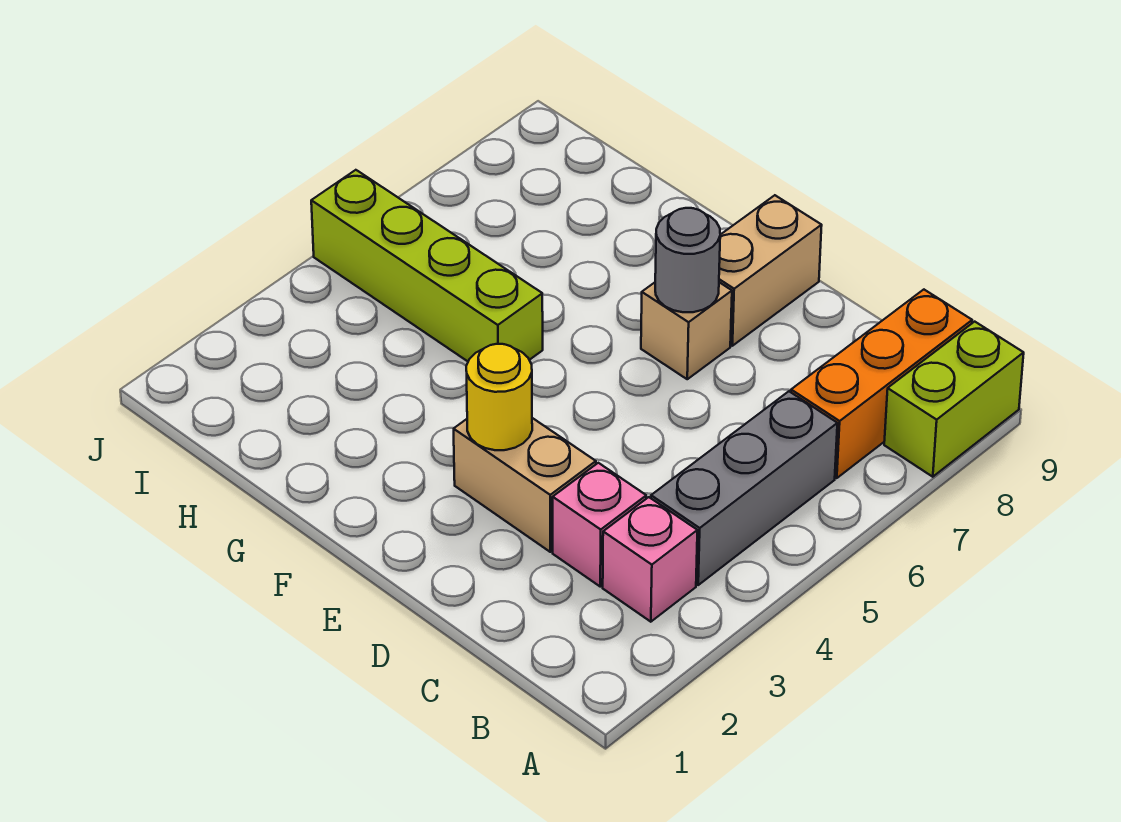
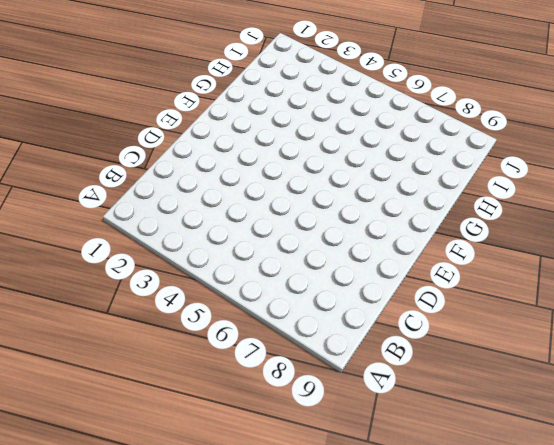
none -> lime brick A8:A9 level 1
none -> pink brick B3 level 1

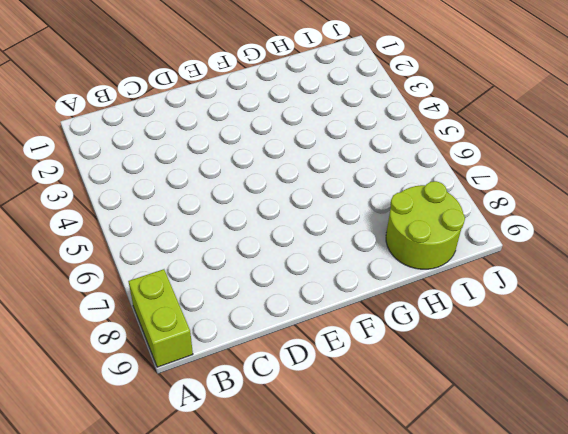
lime round brick H8:I9 level 1 -> none
none -> pink brick B3 level 1
none -> grey brick B4:B6 level 1

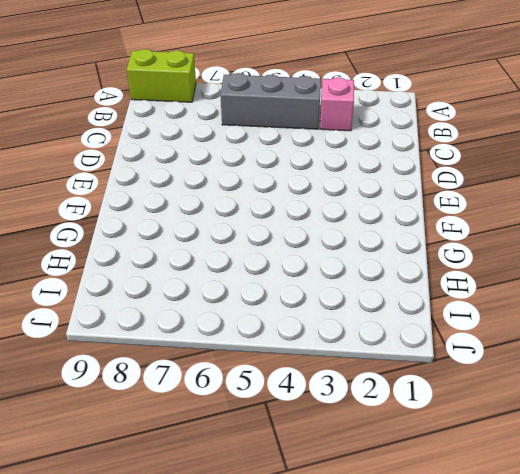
none -> orange brick B7:B9 level 1
none -> pink brick C3 level 1

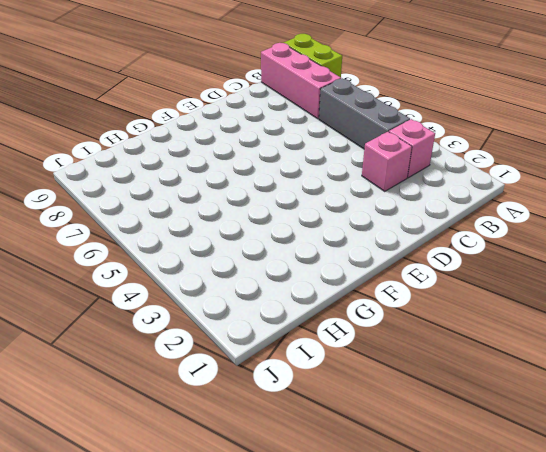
pink brick B7:B9 level 1 -> orange brick B7:B9 level 1
none -> tan brick D3:E3 level 1
none -> tan brick E7 level 1

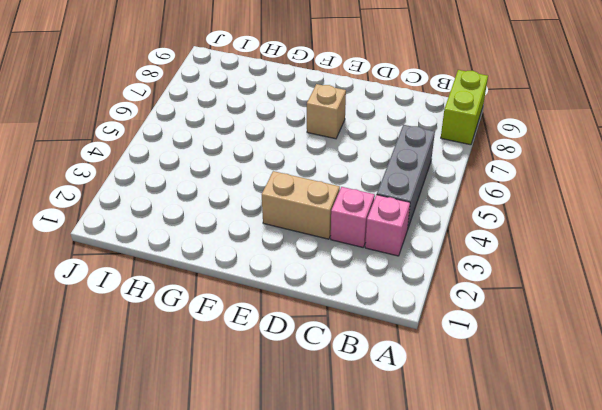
none -> orange brick B7:B9 level 1
none -> tan brick E8:E9 level 1

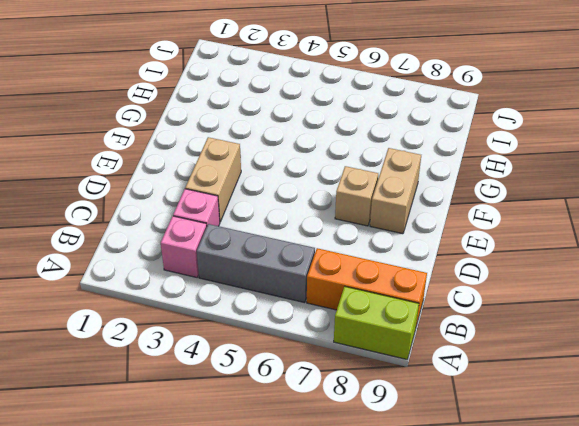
tan brick E8:F8 level 1 -> tan brick E8:E9 level 1
none -> lime brick G5:J5 level 1
none -> yellow round brick E3 level 2

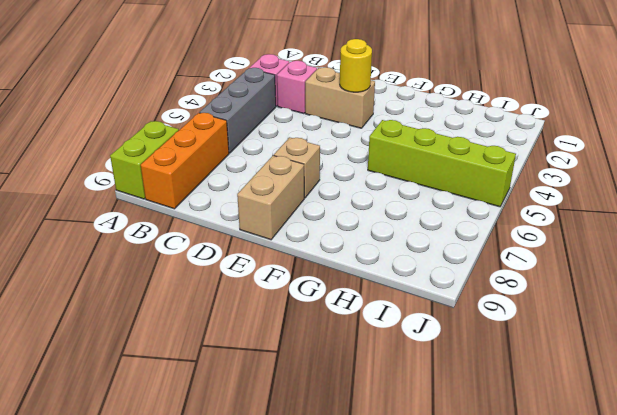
none -> grey round brick E7 level 2

